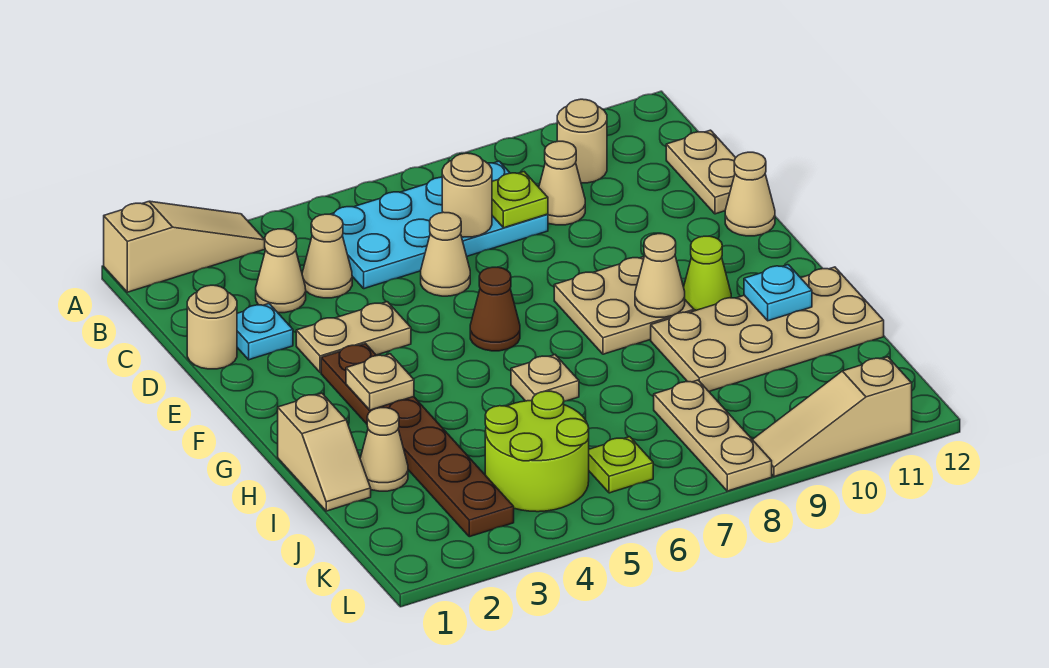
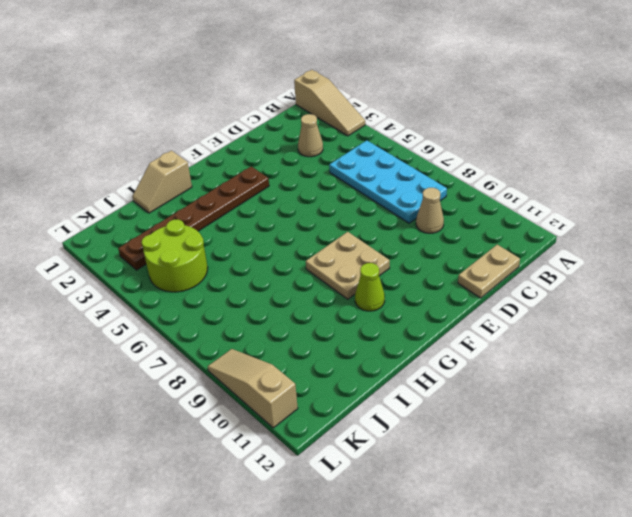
none -> tan round brick B10 level 1
none -> tan cone C4 level 1
none -> tan round brick D1 level 1

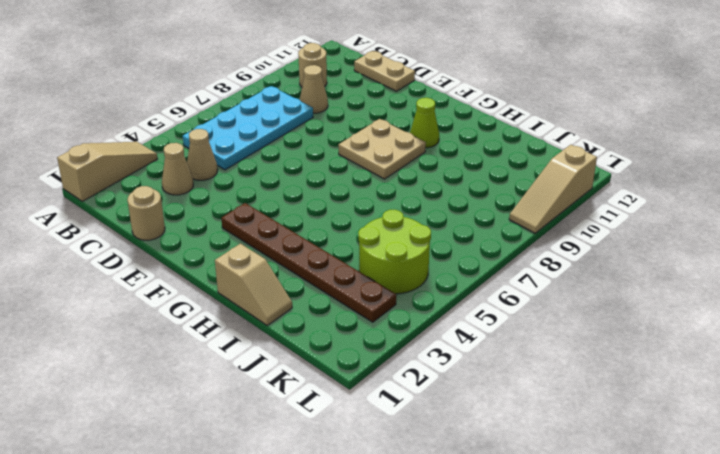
none -> cyan plate D2 level 1
none -> tan cone D6 level 1
none -> tan plate E3:E4 level 1

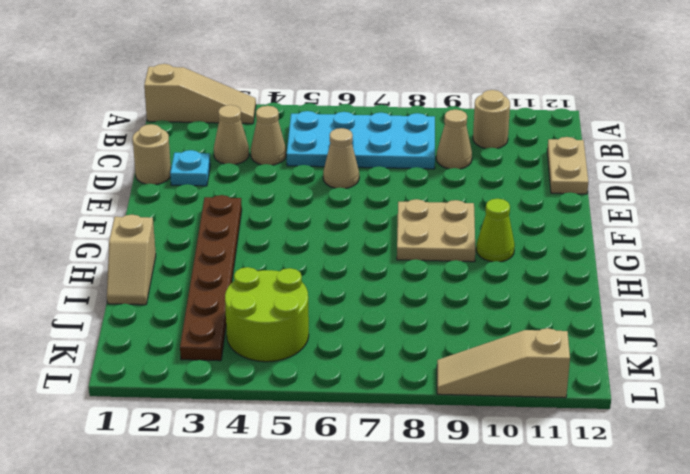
none -> tan plate E3:E4 level 1
none -> tan cone E12 level 1
none -> brown cone F6 level 1

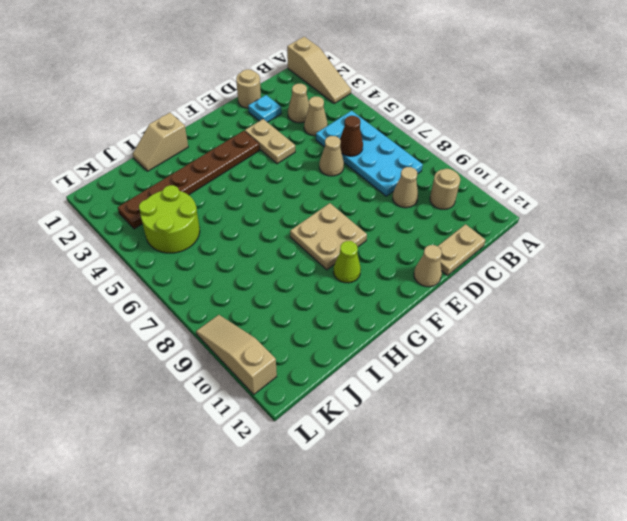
brown cone C6 level 2 -> brown cone F6 level 1
none -> tan plate H6 level 1
none -> tan plate H9:I12 level 1
none -> tan cone I2 level 1

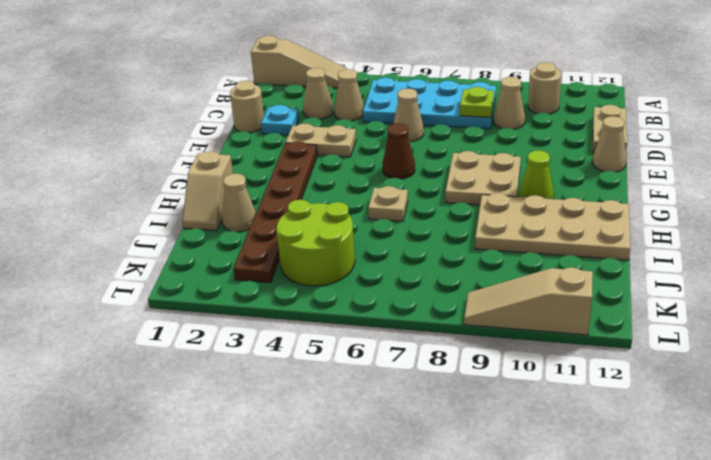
none -> tan plate J8:L8 level 1
none -> lime plate K6 level 1
none -> tan round brick C7 level 2

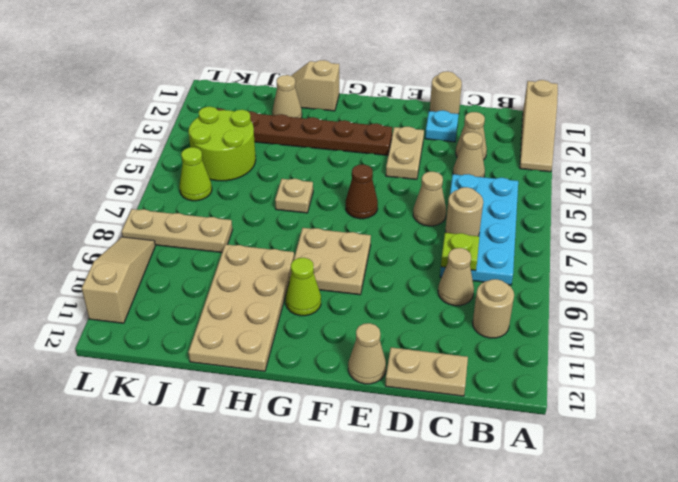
lime cone K6 level 1 -> lime plate K6 level 1
none -> tan plate G3 level 2
none -> tan cone G9 level 2
none -> cyan plate H11 level 2

